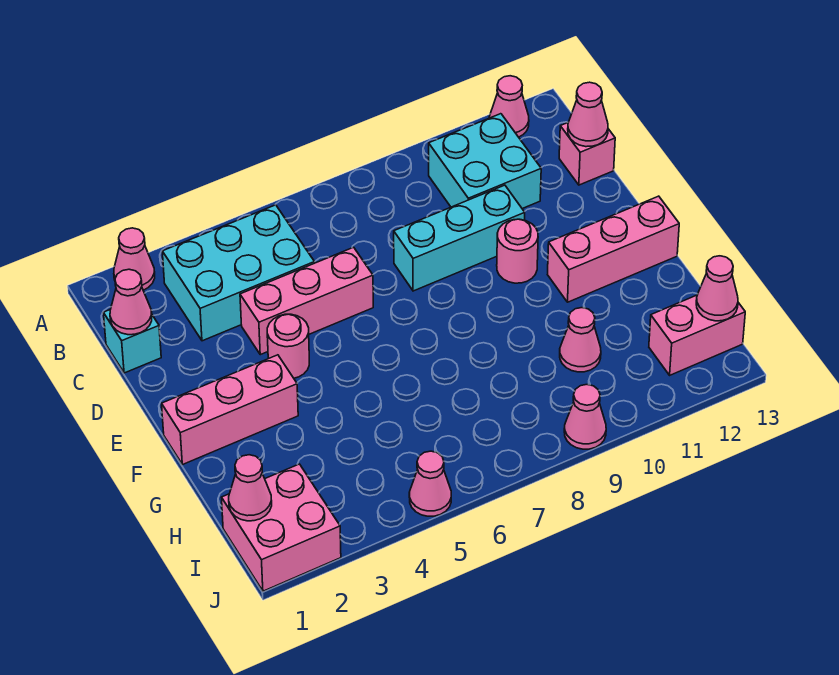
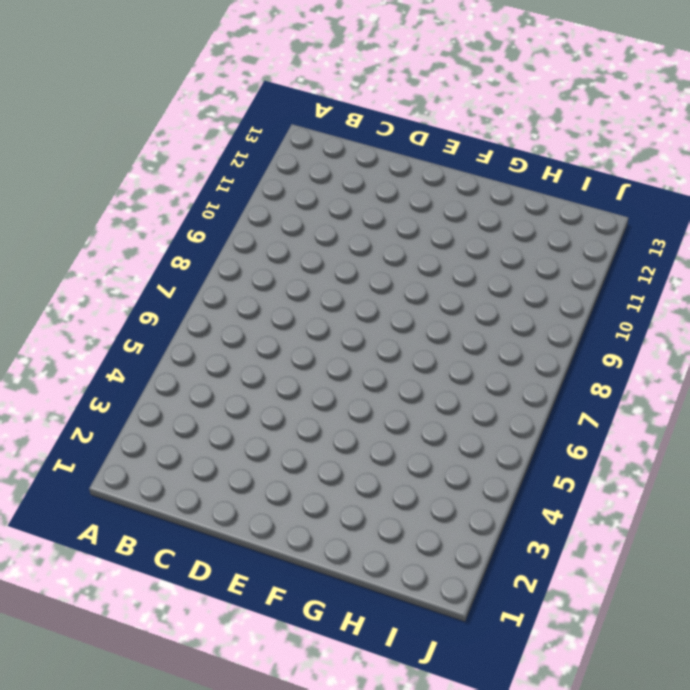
none -> pink cone A2 level 1
none -> pink cone A12 level 1
none -> cyan brick B3:C5 level 1

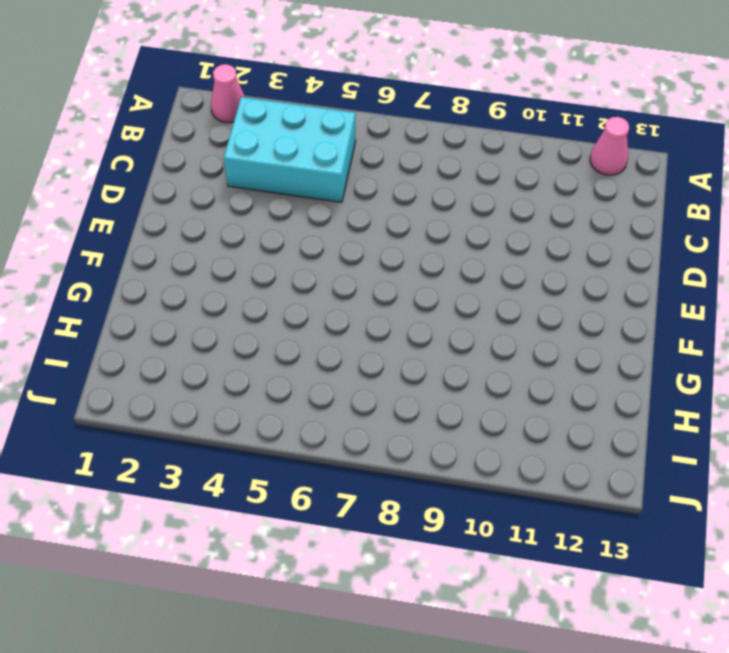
none -> cyan brick B10:C11 level 1
none -> cyan brick C1 level 1
none -> pink brick C13 level 1

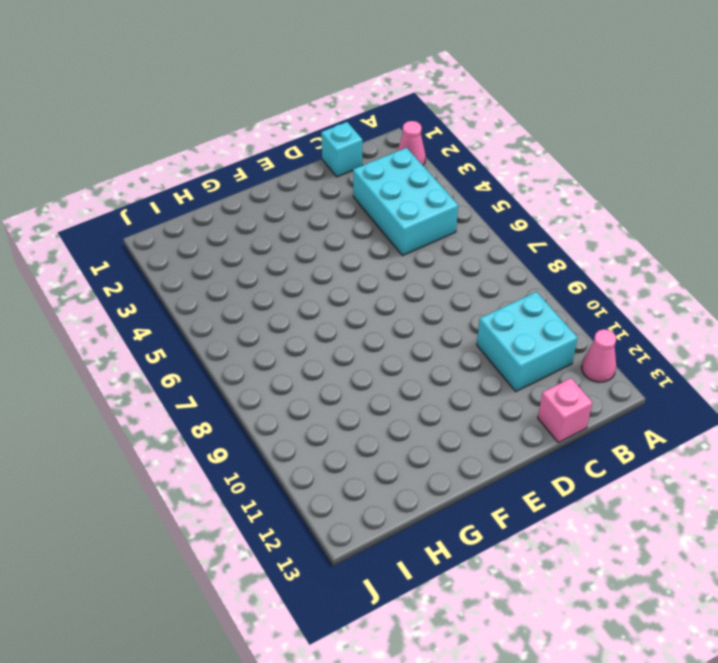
none -> pink brick D4:D6 level 1
none -> cyan brick D8:D10 level 1
none -> pink round brick E4 level 1

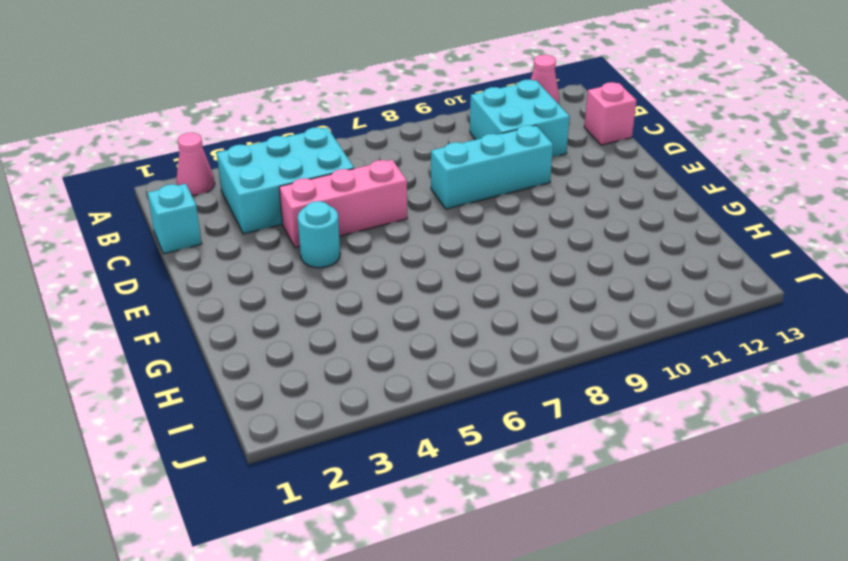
cyan round brick E4 level 1 -> pink round brick E4 level 1
none -> pink round brick E10 level 1
none -> pink brick F1:F3 level 1
none -> pink brick F11:F13 level 1

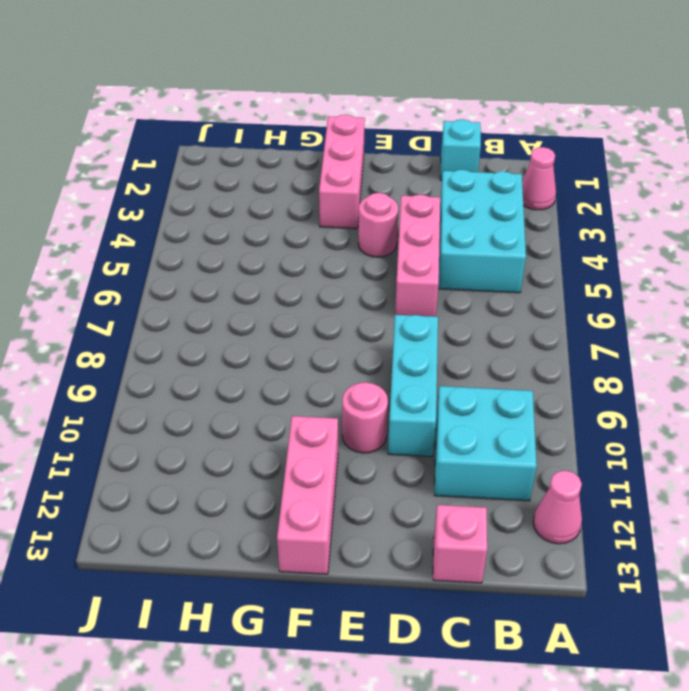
none -> pink cone H10 level 1
none -> pink brick I1:J2 level 1
none -> pink brick I12:I13 level 1

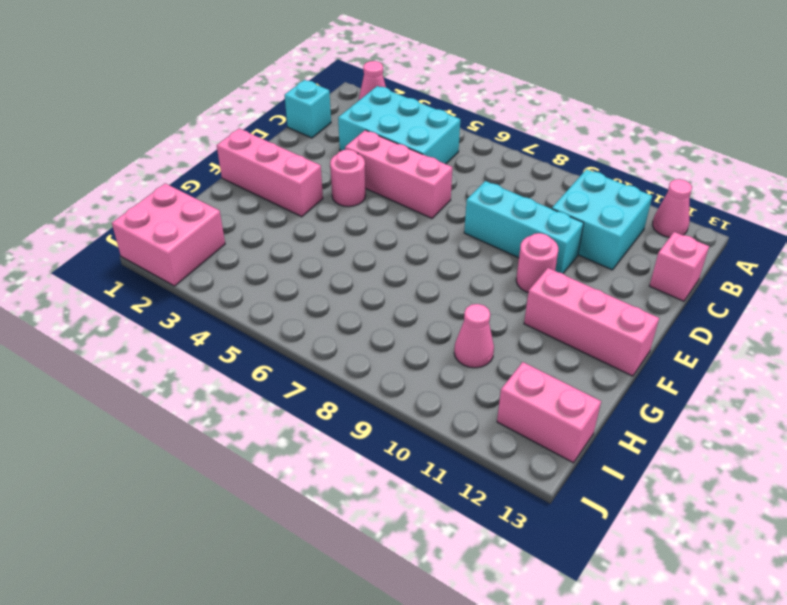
none -> pink cone J5 level 1
none -> pink cone J9 level 1
none -> pink cone C1 level 2

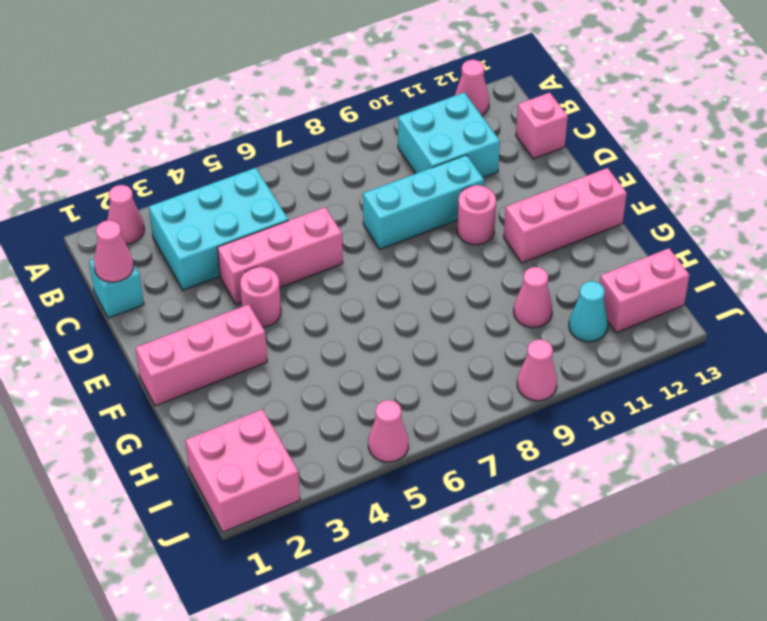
cyan cone I11 level 1 -> none
none -> pink cone C13 level 2
none -> pink cone I1 level 2
none -> pink cone I13 level 2

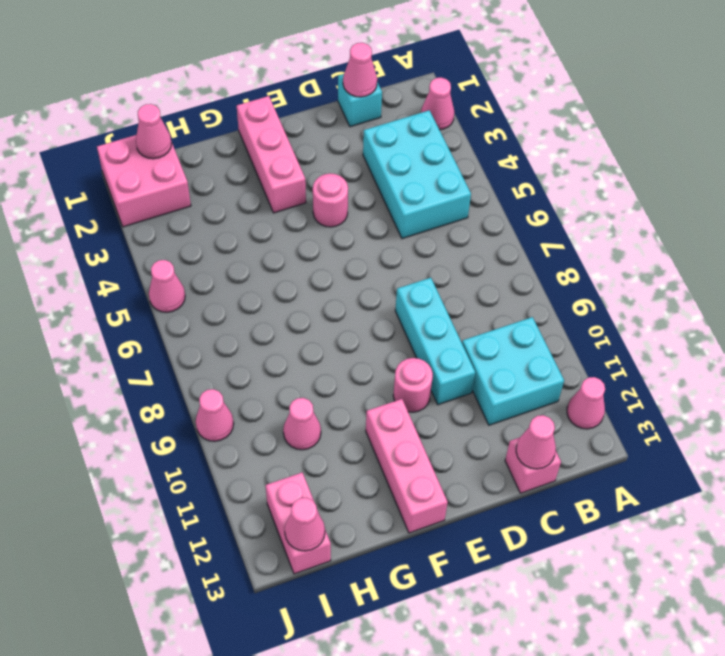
none -> pink brick D4:D6 level 1

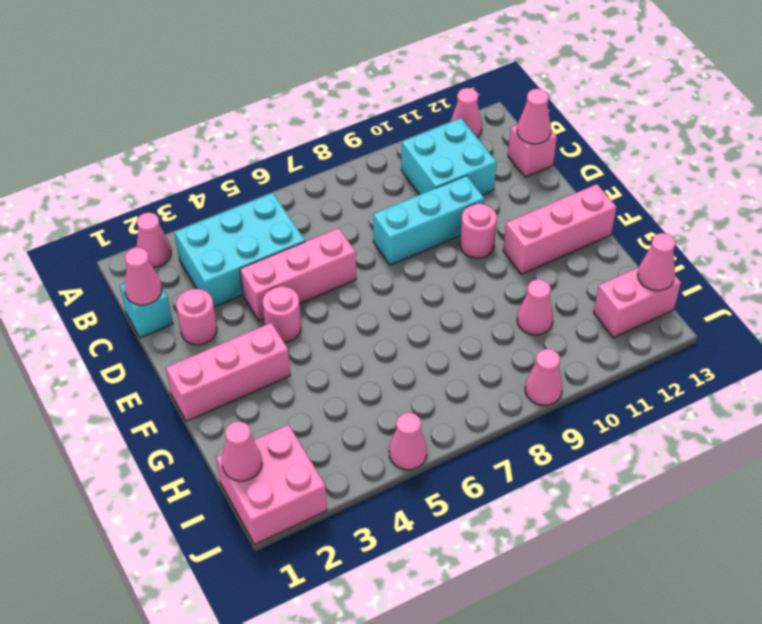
pink round brick D2 level 1 -> none

